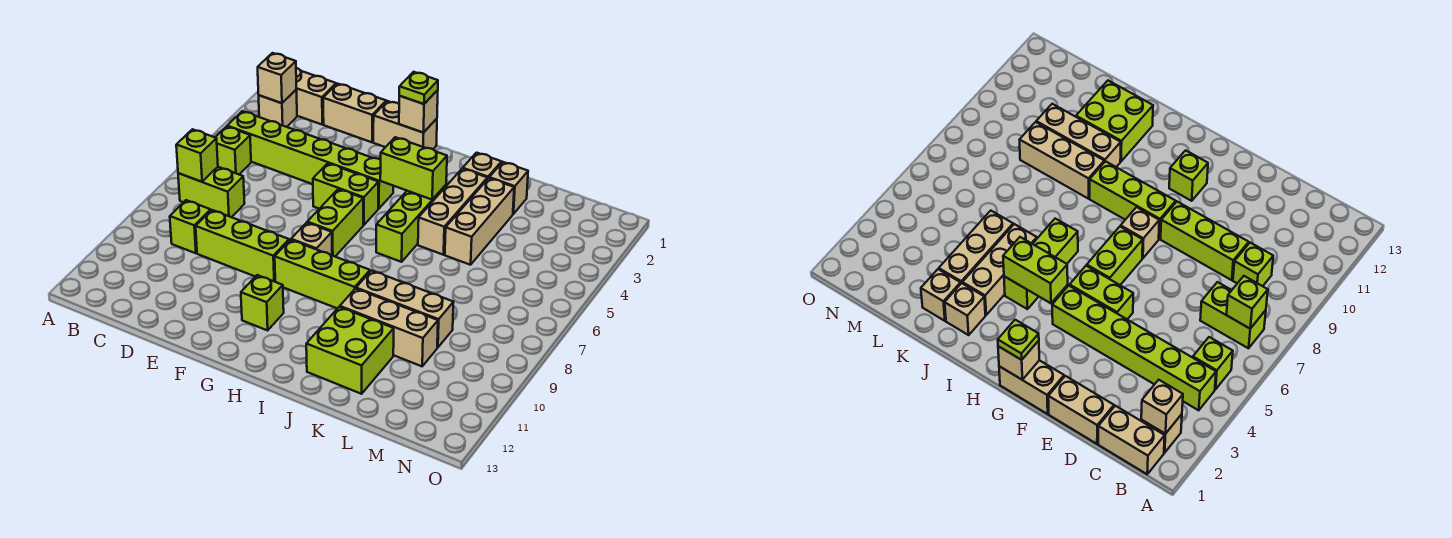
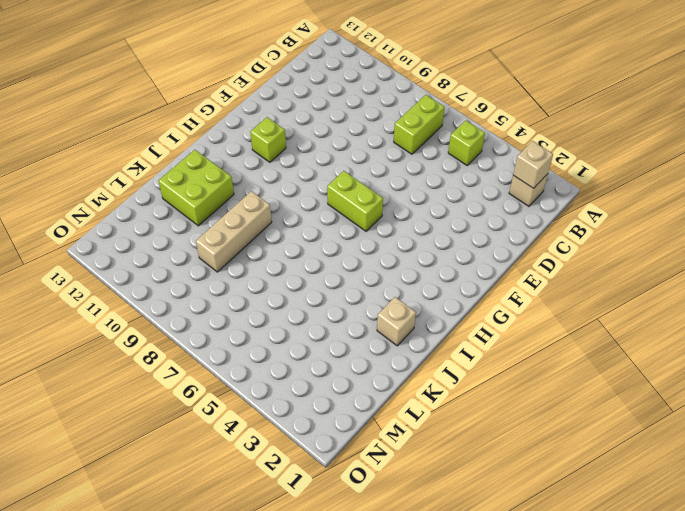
none -> tan brick B1:C1 level 1
none -> lime brick B4:G4 level 1
none -> lime brick C9 level 1

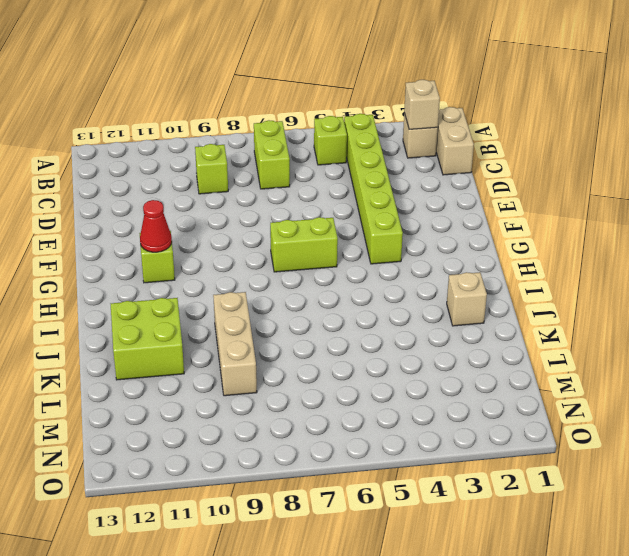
red cone G11 level 2 -> none
none -> tan brick D1:E1 level 1
none -> lime brick D9:F9 level 1
none -> tan brick F1:G1 level 1

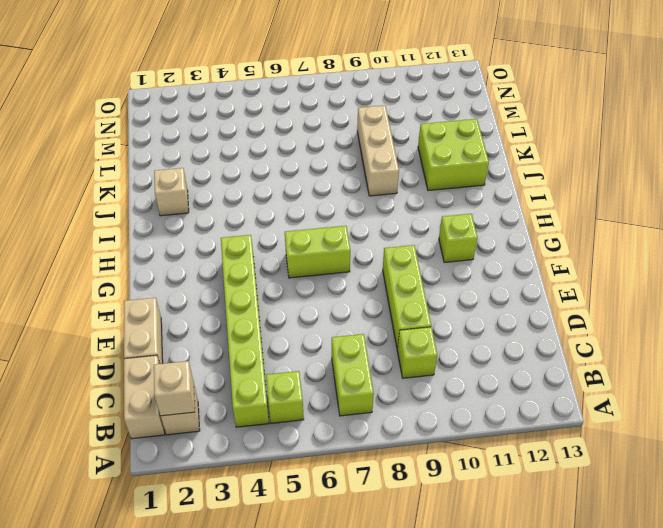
none -> tan brick F1:G1 level 1
none -> lime brick F5:G5 level 1
none -> tan brick G8 level 1

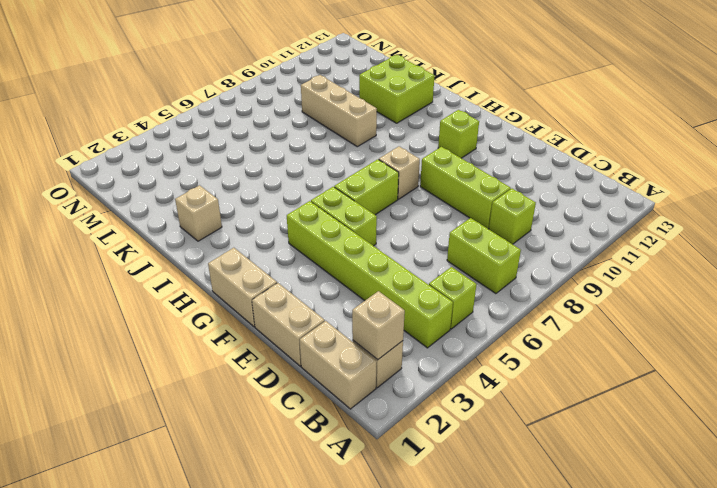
none -> lime brick G9:I9 level 1
none -> lime brick I4:I6 level 1
none -> tan brick J3:J5 level 1

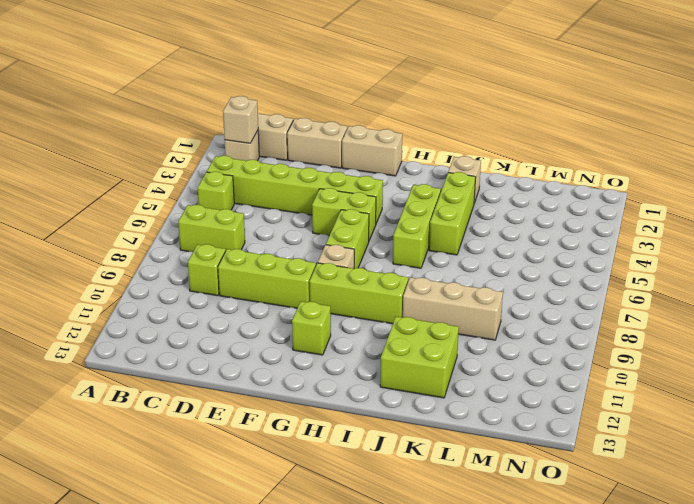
lime brick J3:J5 level 1 -> tan brick J3:J5 level 1
none -> tan brick J10:L10 level 1
none -> tan brick K2 level 1
none -> tan brick K3:K5 level 1

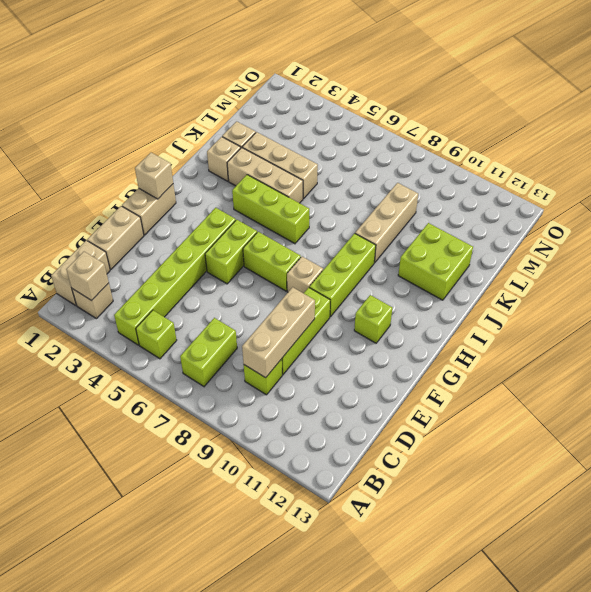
tan brick C9:E9 level 2 -> tan brick J10:L10 level 1
none -> lime brick B7 level 2
none -> lime brick H4:I4 level 2
none -> lime plate G1 level 3

